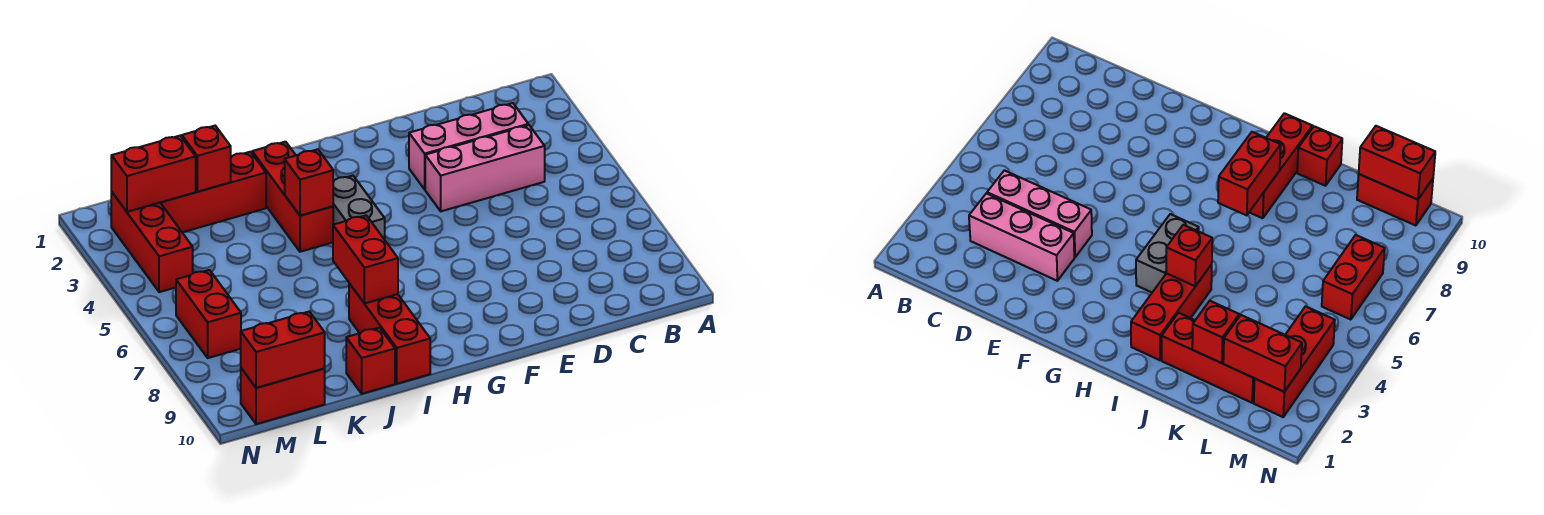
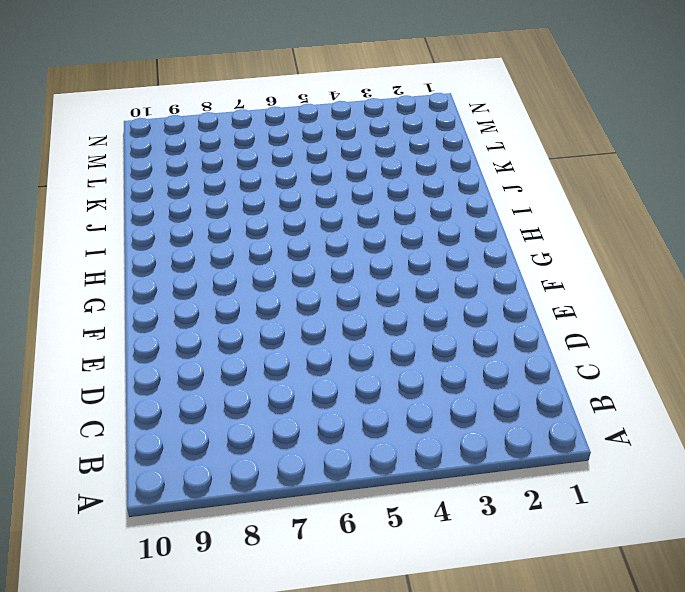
none -> pink brick C3:E3 level 1
none -> pink brick C4:E4 level 1
none -> grey brick H4:H5 level 1

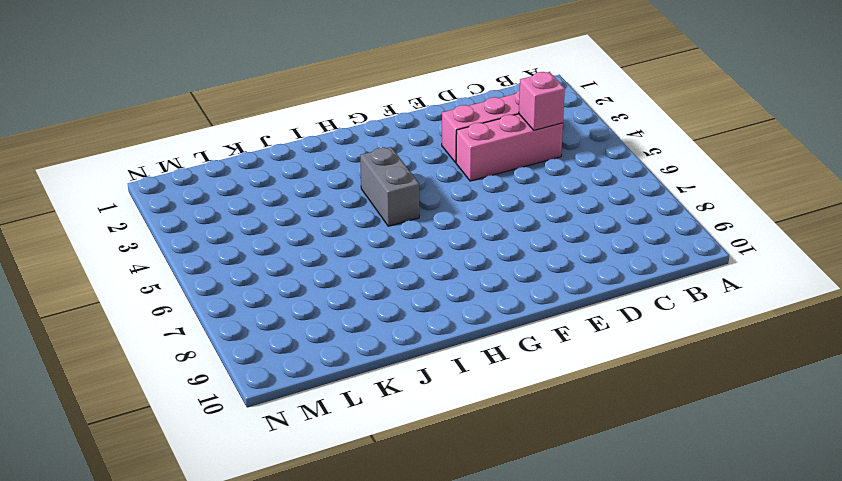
pink brick C4 level 2 -> none
none -> red brick I2:I4 level 1
none -> red brick I8:I10 level 1
none -> red brick J2:L2 level 1

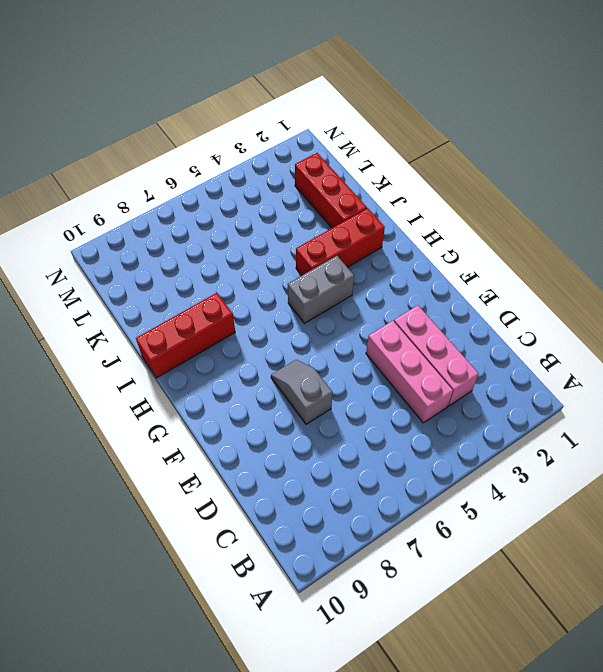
grey slope E7:F7 level 1 top E -> none
none -> red brick J10 level 1
none -> red brick L10:M10 level 1
none -> red brick M2:M4 level 1

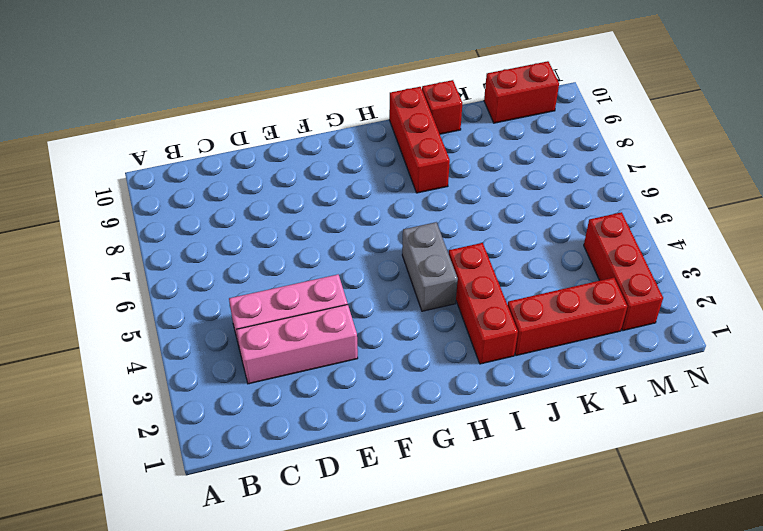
none -> red brick M6:M7 level 1
none -> red brick I4 level 2
none -> red brick I7:I8 level 2

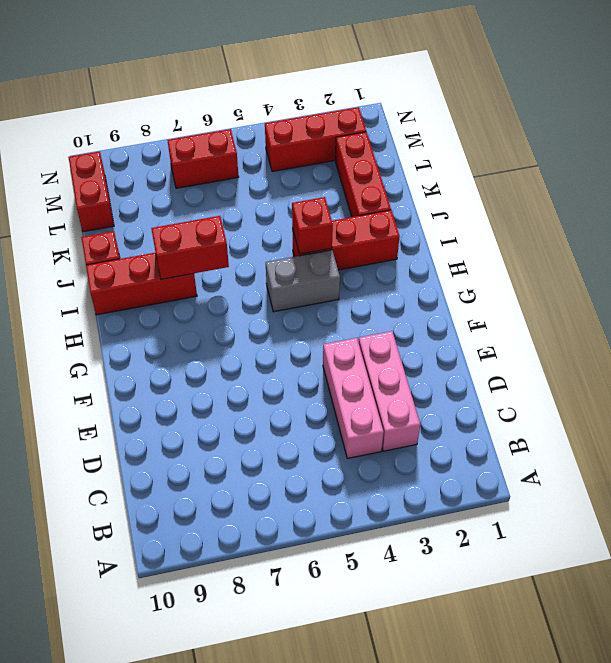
none -> red brick K2 level 2
none -> red brick L2:M2 level 2
none -> red brick L10:M10 level 2

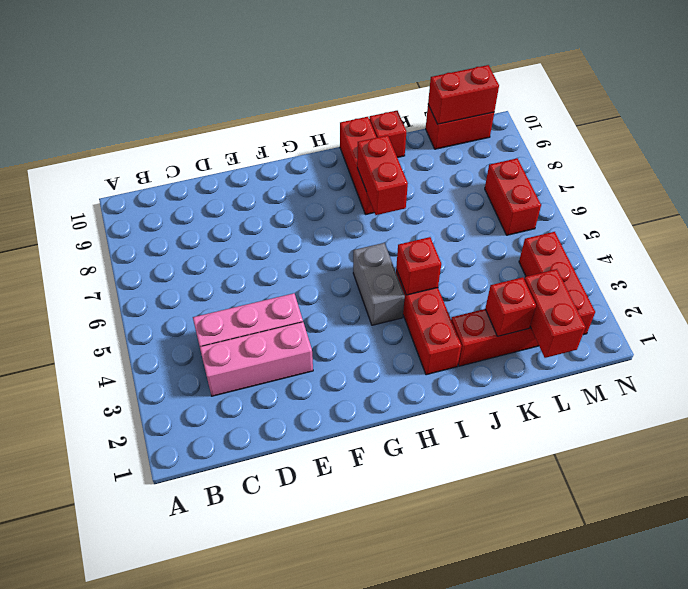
red brick L1:L2 level 2 -> red brick L2:M2 level 2

